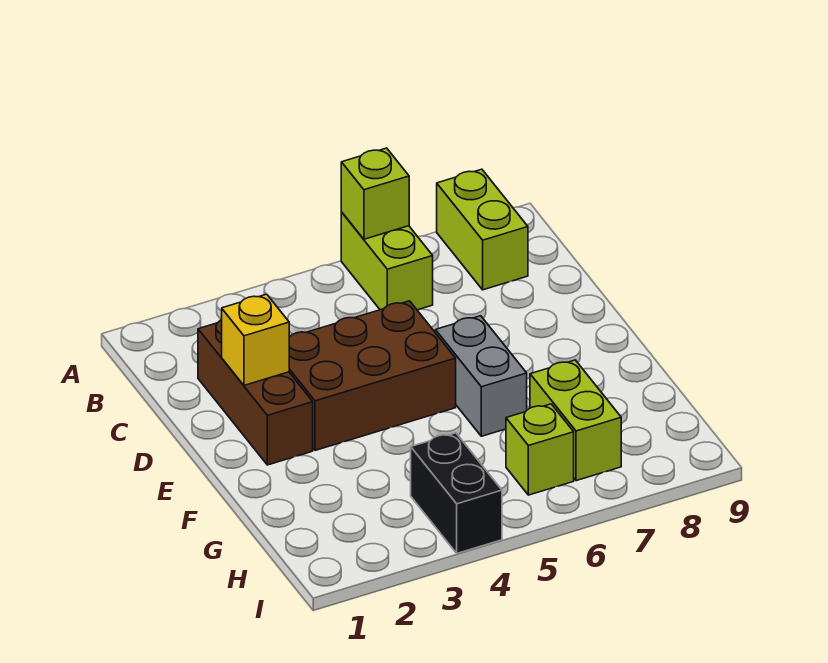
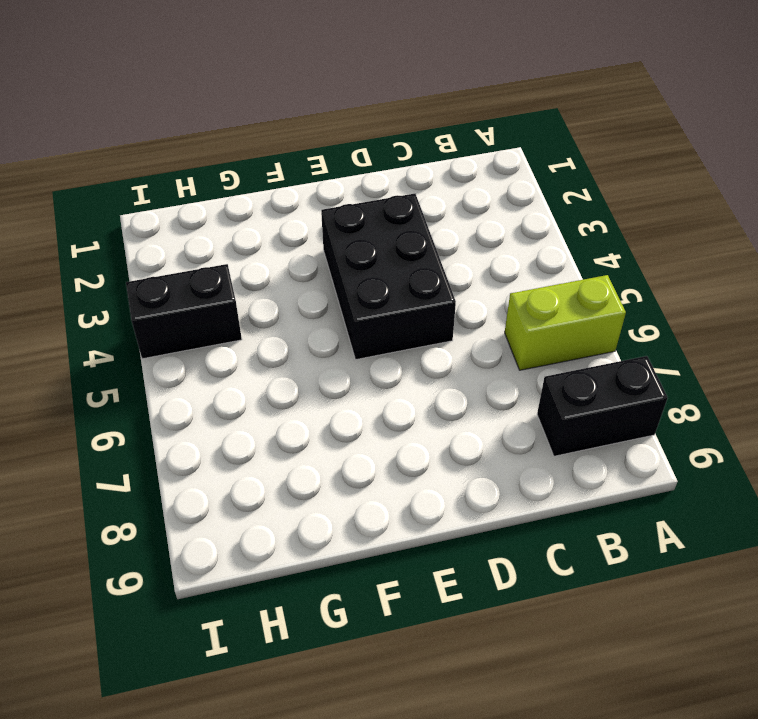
black brick A8:B8 level 1 -> lime brick A8:B8 level 1
black brick D3:E5 level 1 -> brown brick D3:E5 level 1
none -> brown brick C2:E2 level 1
none -> grey brick E6:F6 level 1

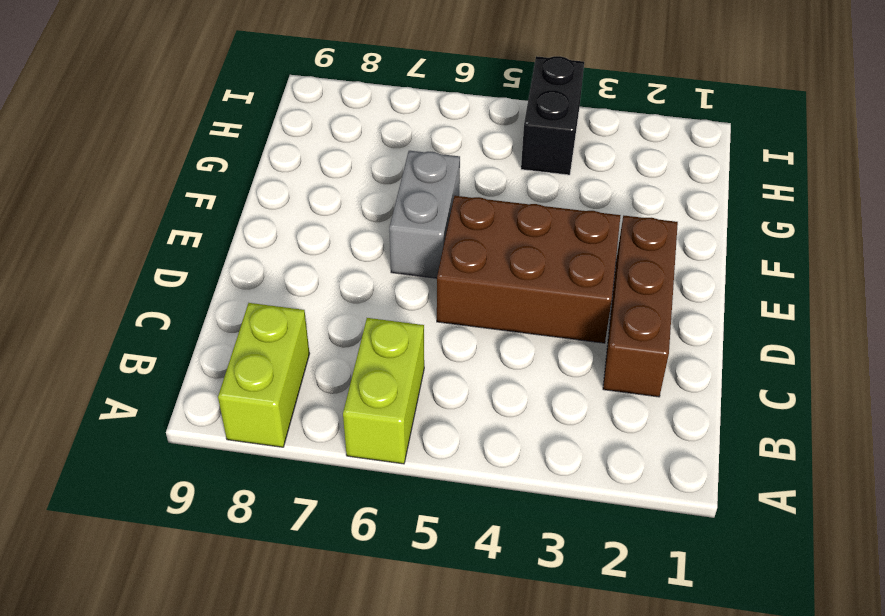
none -> lime brick G7:H7 level 1
none -> lime brick H6 level 1

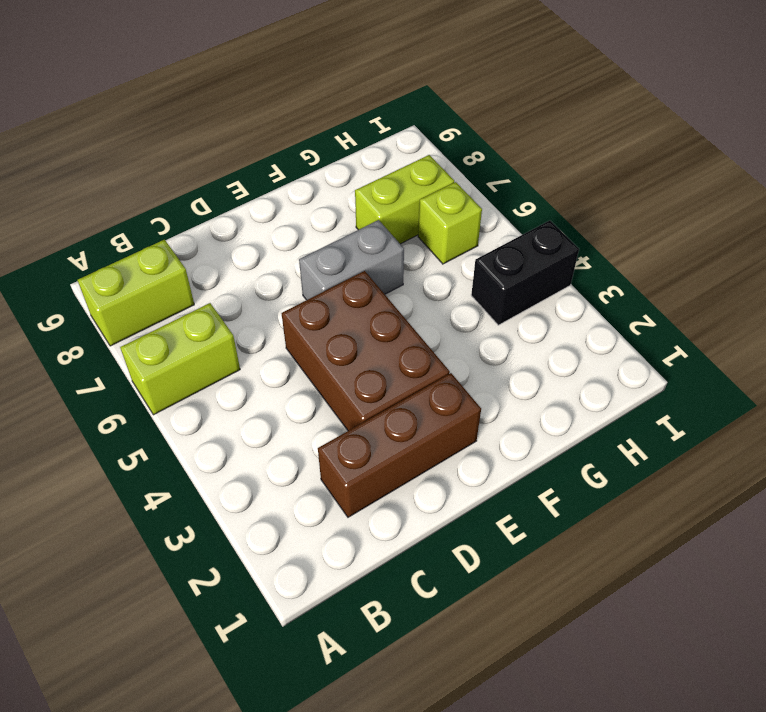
none -> lime brick A6 level 2
none -> yellow brick D2 level 2

